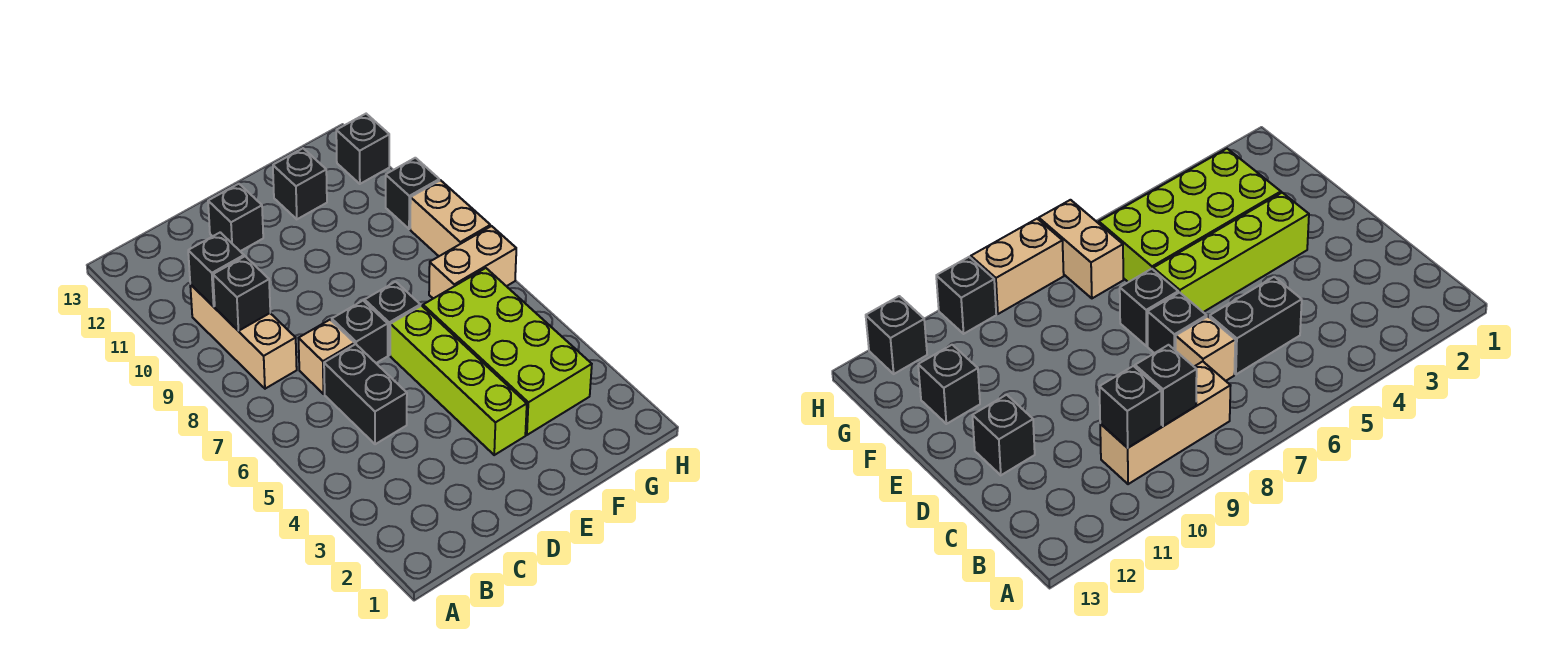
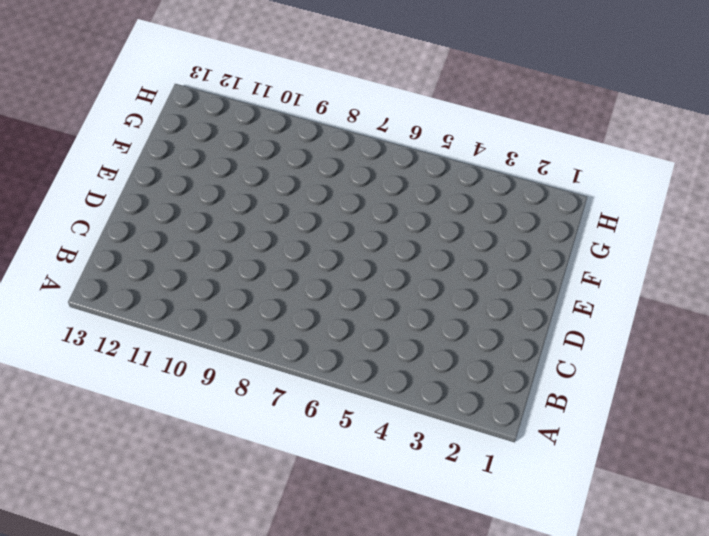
none -> tan brick B8:B10 level 1
none -> black brick C5:C6 level 1
none -> tan brick C7 level 1

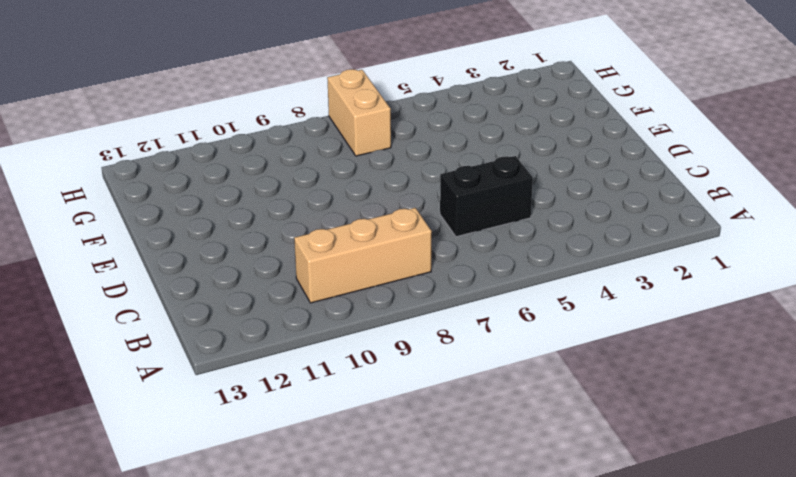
none -> tan brick C7 level 1
none -> black brick D7 level 1
none -> black brick D12 level 1

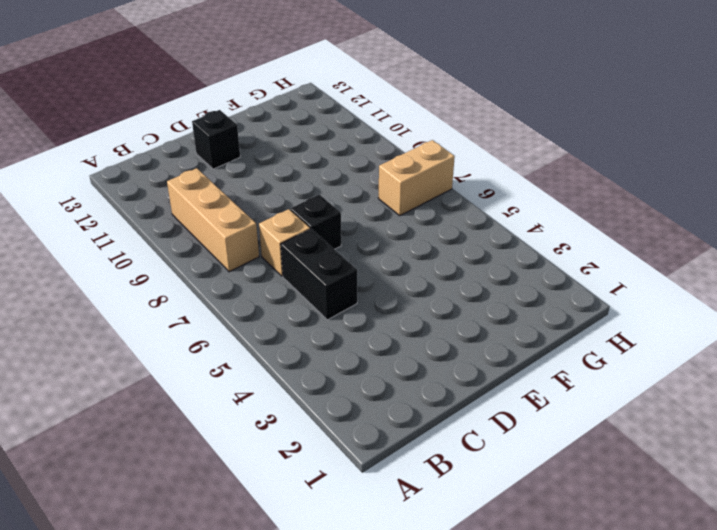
none -> lime brick E3:E6 level 1
none -> black brick E7 level 1
none -> lime brick F3:G6 level 1

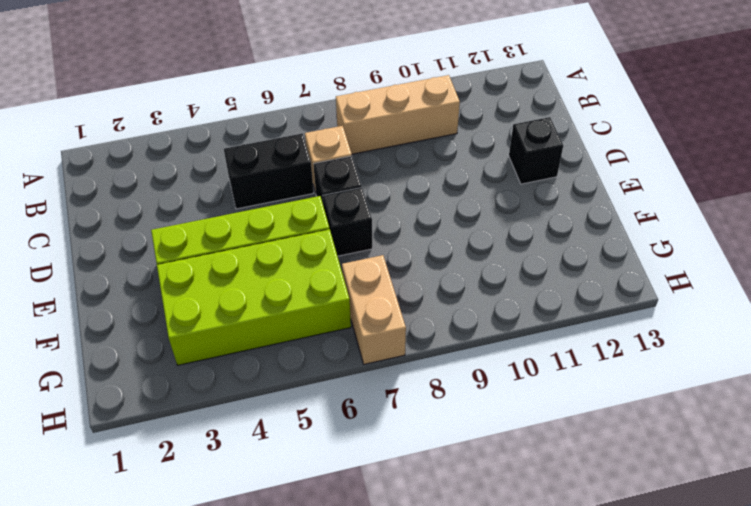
none -> black brick F12 level 1
none -> tan brick H8:H9 level 1
none -> black brick H10 level 1

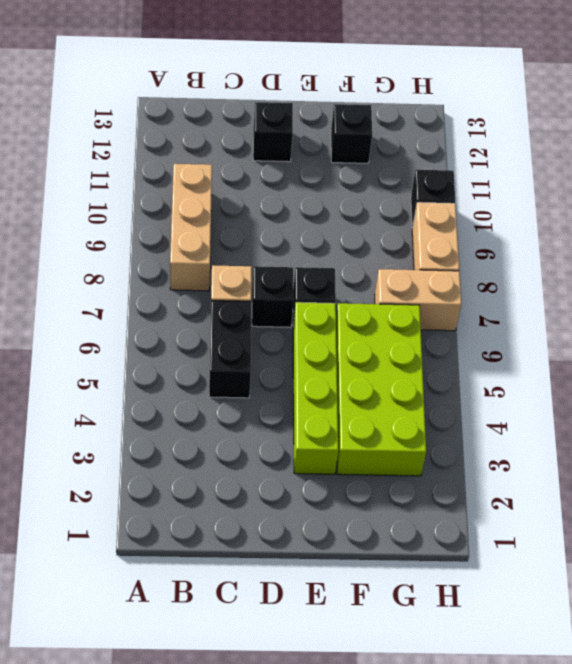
none -> black brick H12 level 1
none -> black brick B9 level 2
none -> black brick B10 level 2

